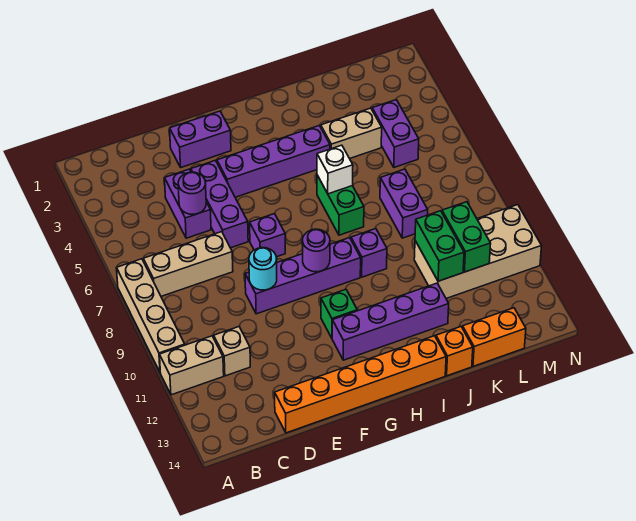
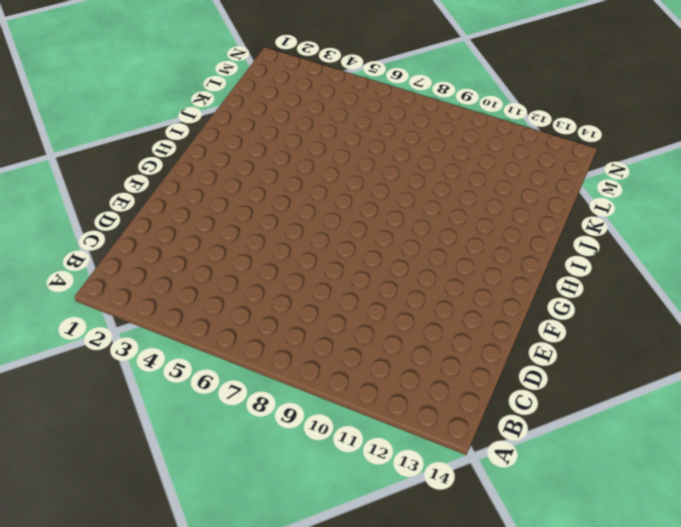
none -> tan brick A7:A10 level 1
none -> tan brick A11:B11 level 1
none -> tan brick B7:D7 level 1

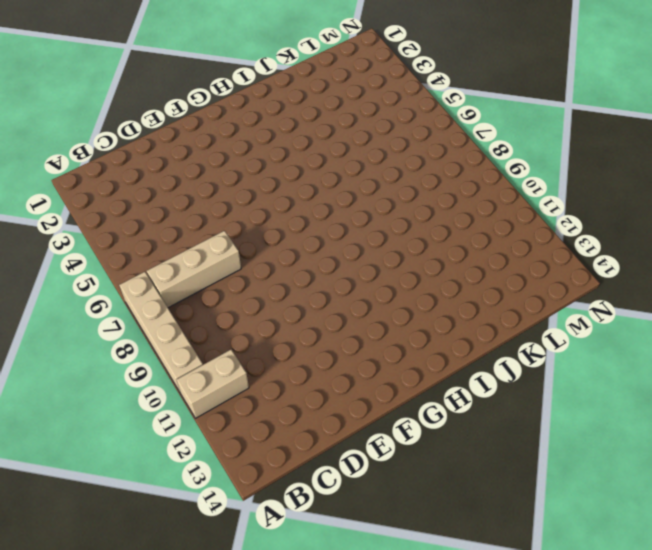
none -> tan brick C11 level 1
none -> purple brick D4:D5 level 1
none -> orange brick D14:I14 level 1

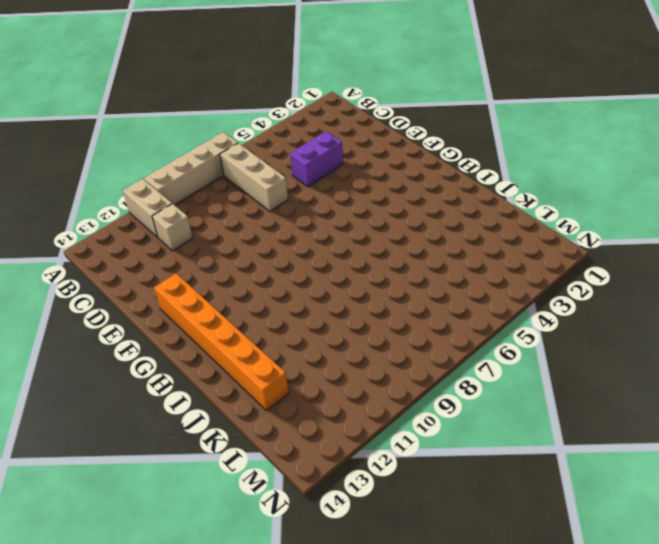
orange brick F13:K13 level 1 -> orange brick D14:I14 level 1
none -> purple brick E2:F2 level 1
none -> purple brick E4:E6 level 1
none -> purple brick E9:H9 level 1

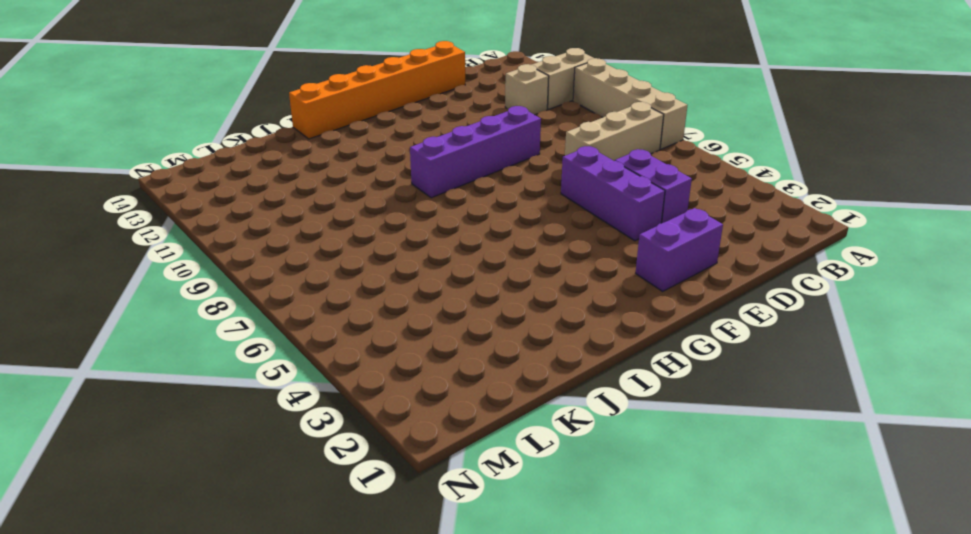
none -> purple brick F4:I4 level 1
none -> purple brick F7 level 1
none -> green brick G11 level 1

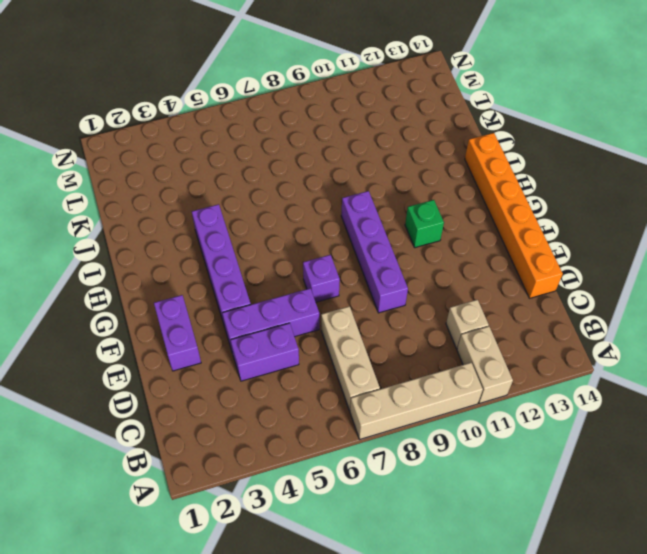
none -> purple brick G12:J12 level 1
none -> green brick I6:I7 level 1
none -> purple brick I9 level 1

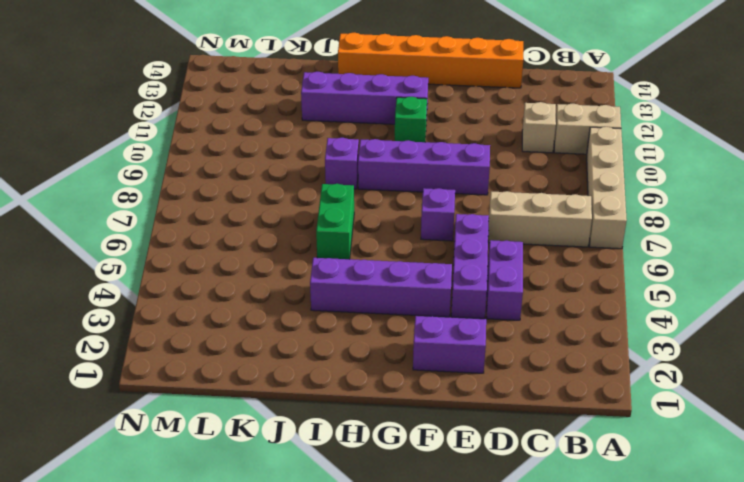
none -> tan brick J4:K4 level 1
none -> orange brick J14 level 1
none -> purple brick K7:K8 level 1

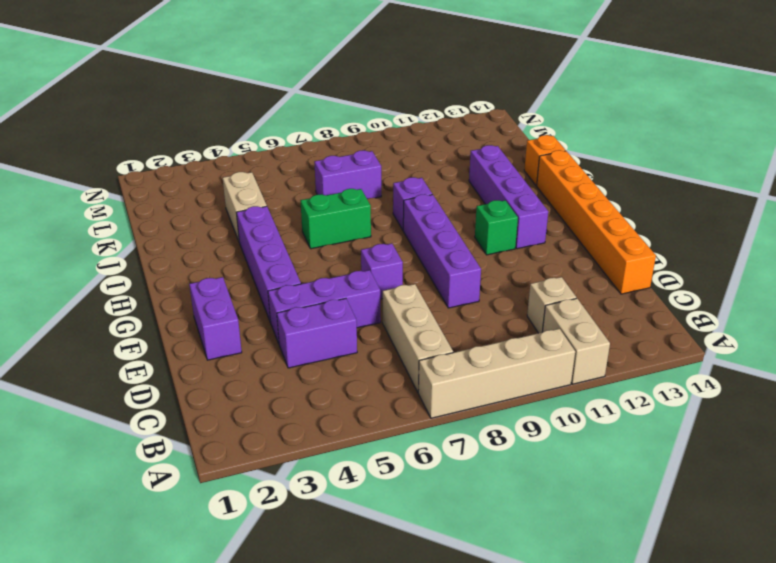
none -> tan brick K10:N11 level 1
none -> orange brick K14:L14 level 1
none -> purple brick L4:L5 level 1

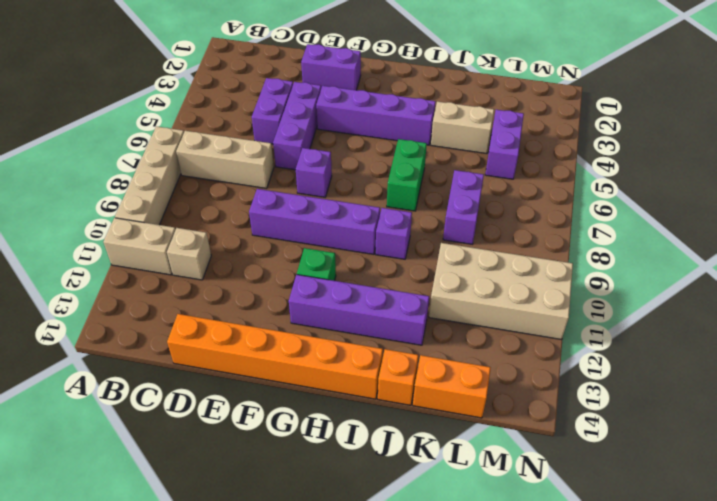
none -> purple round brick D5 level 2
none -> cyan round brick E9 level 2
none -> purple round brick G9 level 2

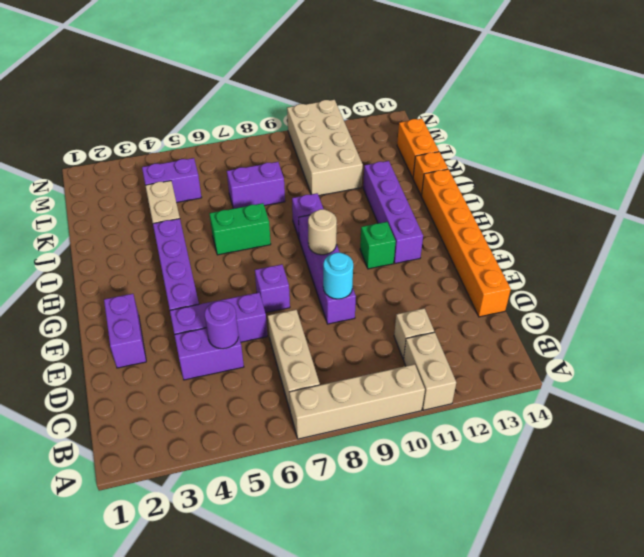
tan round brick G9 level 2 -> purple round brick G9 level 2
none -> white brick I6 level 2
none -> green brick K10:K11 level 2
none -> green brick L10:L11 level 2

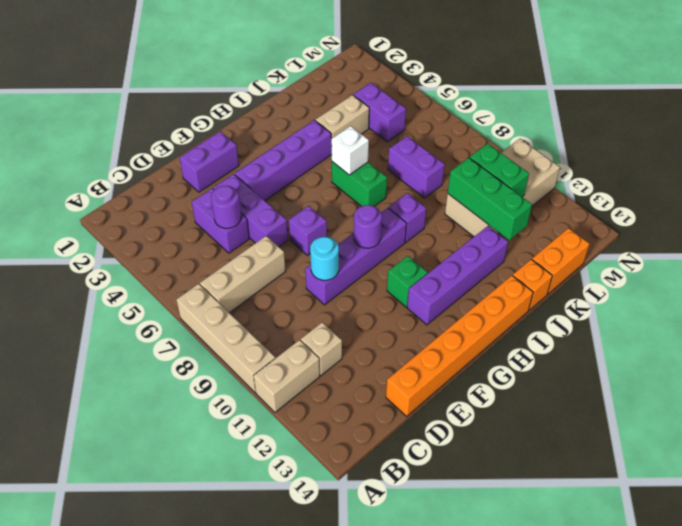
green brick K10:K12 level 2 -> green brick K10:K11 level 2

